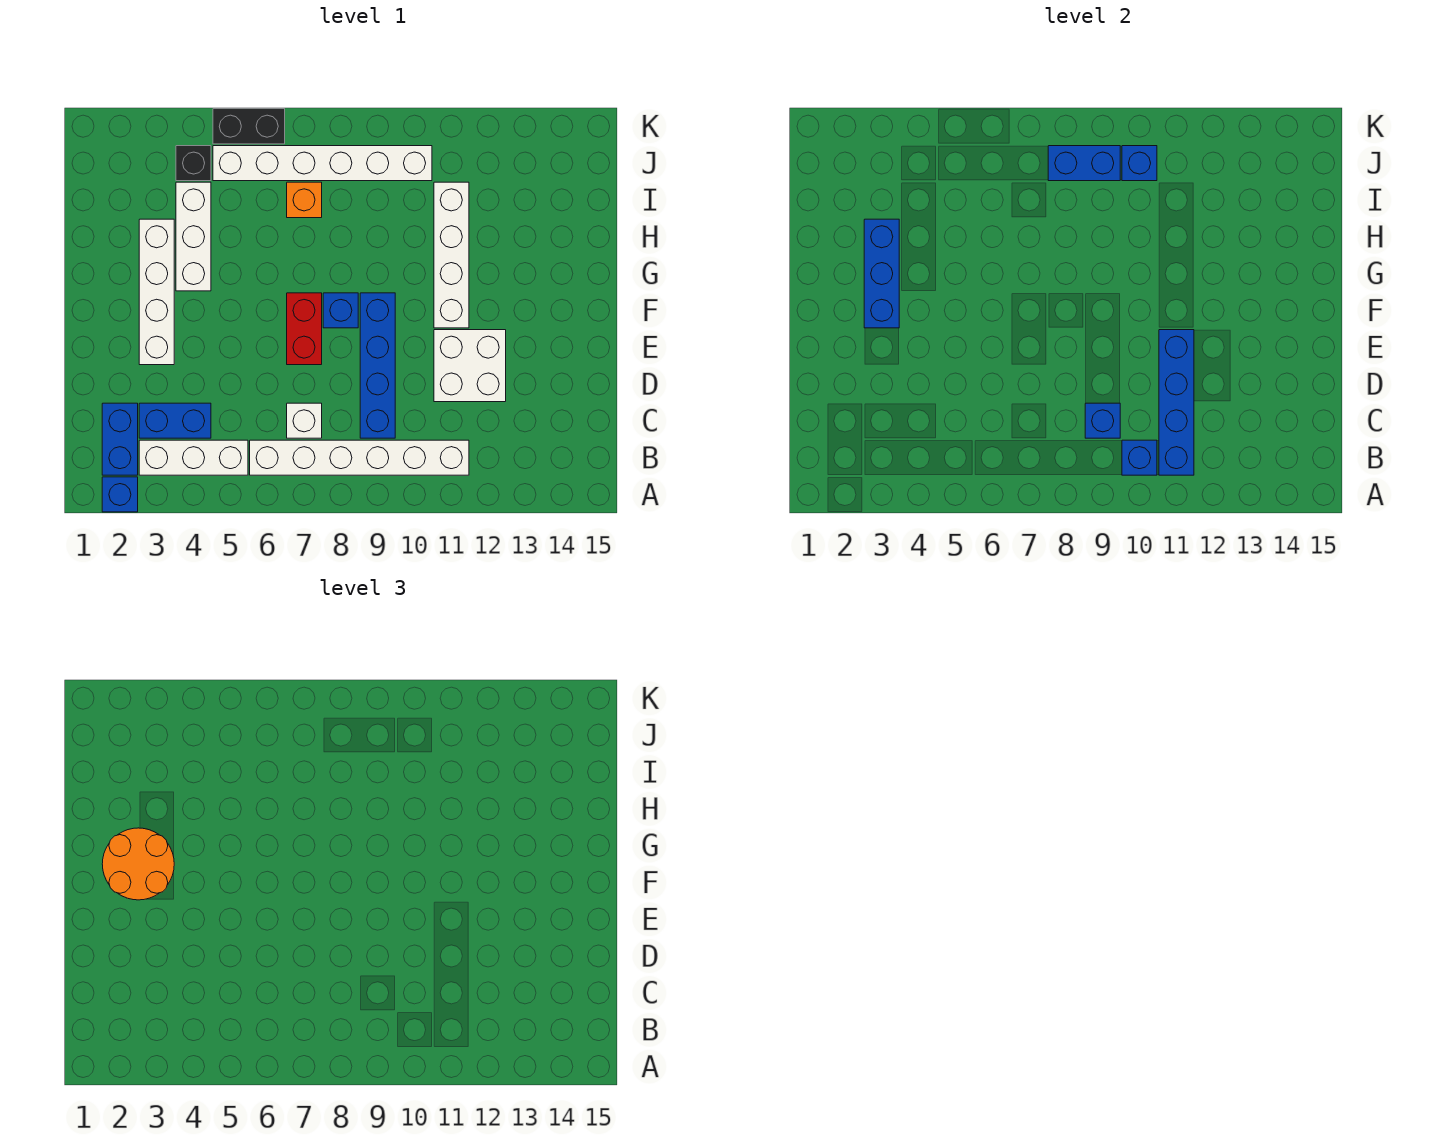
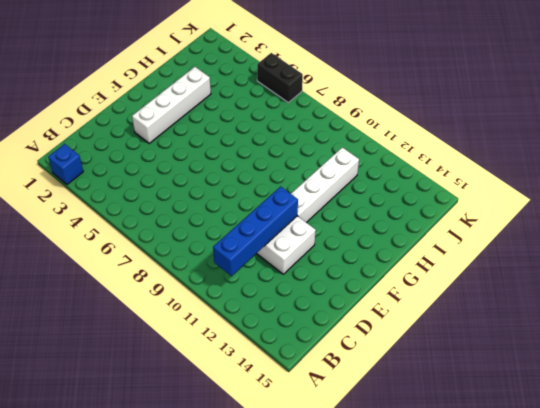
none -> blue brick B2:C2 level 1
none -> white brick B3:B5 level 1
none -> white brick B6:B11 level 1

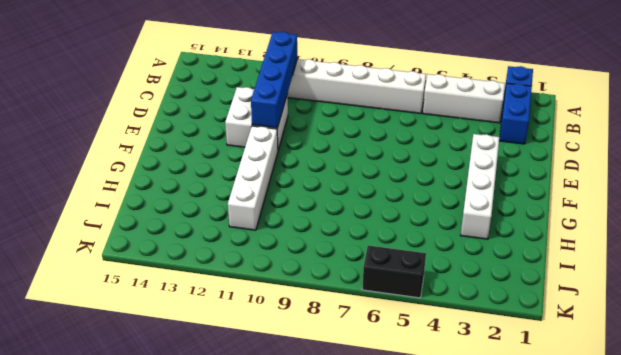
none -> blue brick C3:C4 level 1
none -> white brick C7 level 1
none -> blue brick C9:F9 level 1

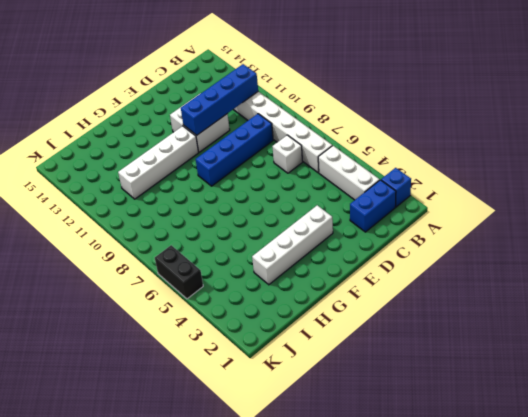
none -> blue brick C3:C4 level 1
none -> red brick E7:F7 level 1
none -> blue brick F8 level 1

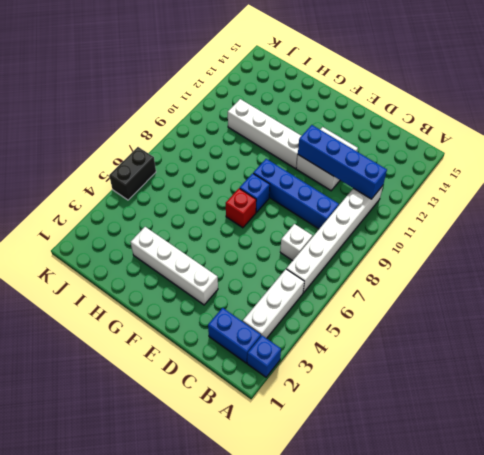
red brick F7 level 1 -> red brick E7:F7 level 1
none -> blue brick C3:C4 level 1
none -> white brick G4:I4 level 1
none -> orange brick I7 level 1

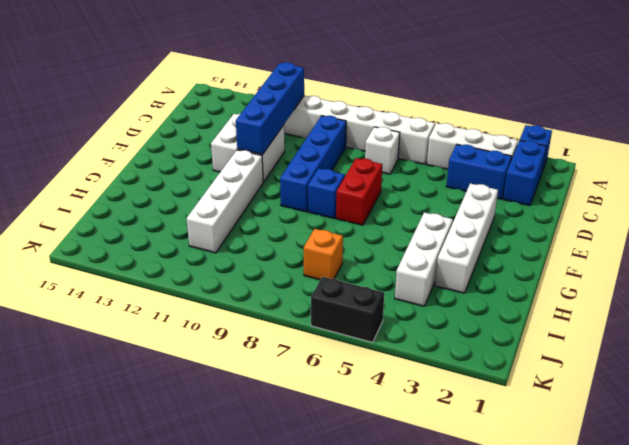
none -> black brick J4 level 1
none -> white brick J5:J10 level 1
none -> blue brick B10 level 2

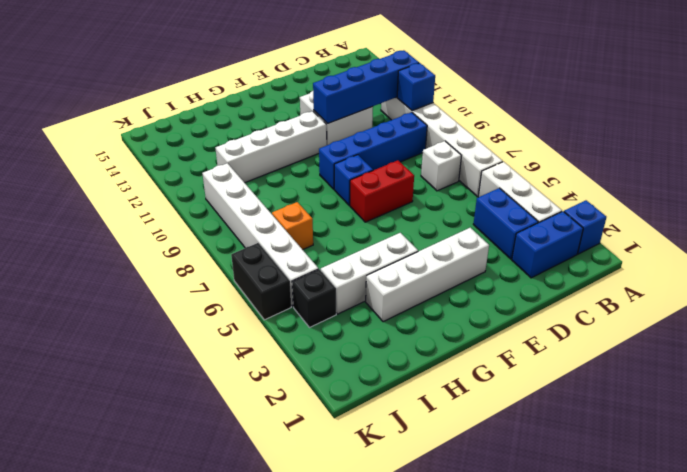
none -> blue brick C9 level 2
none -> blue brick F3:H3 level 2
none -> blue brick J8:J9 level 2

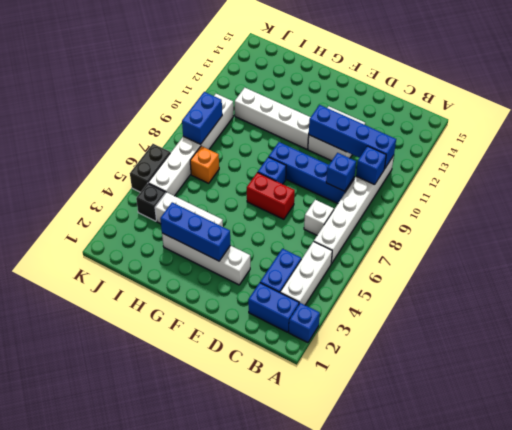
none -> blue brick J10 level 2
none -> orange round brick F2:G3 level 3

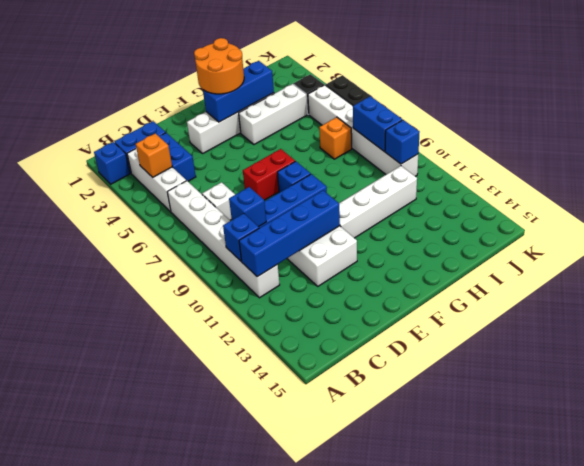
orange brick B4 level 2 -> none

